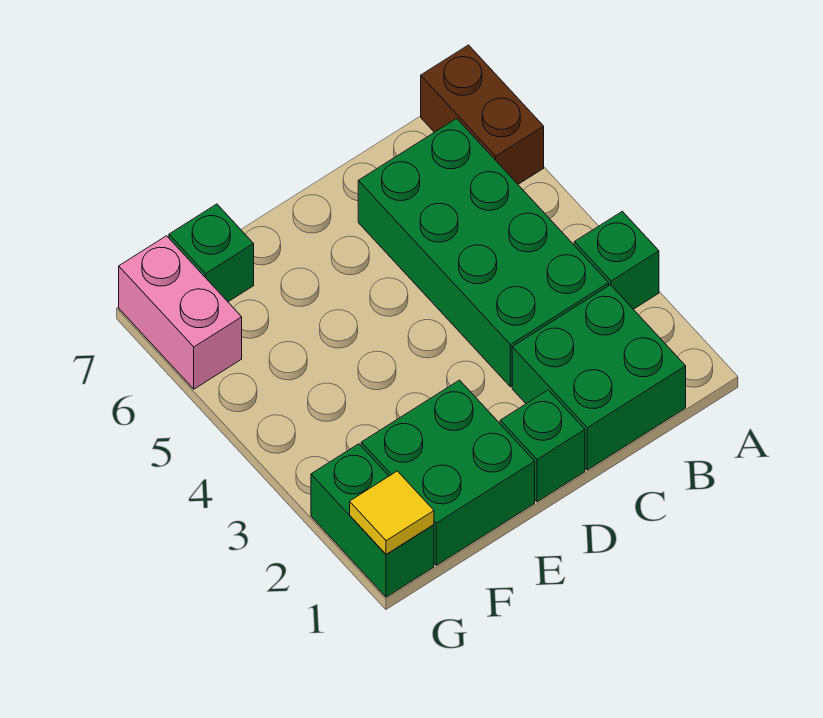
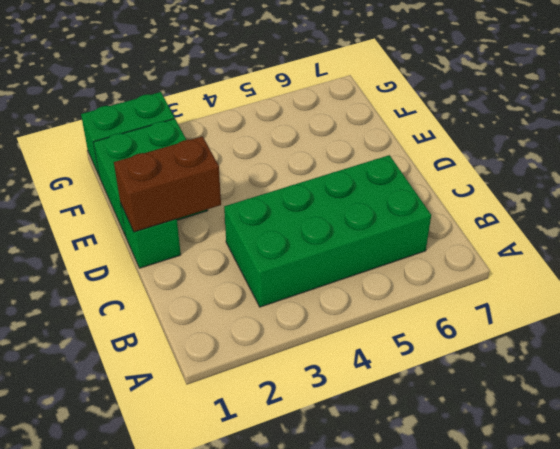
brown brick D1:D2 level 2 -> brown brick A6:A7 level 1
none -> green brick A3 level 1
none -> green brick B1:C2 level 1

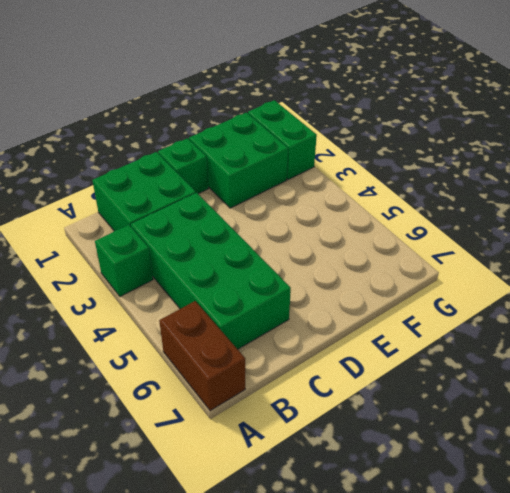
none -> green brick F7 level 1
none -> pink brick G6:G7 level 1

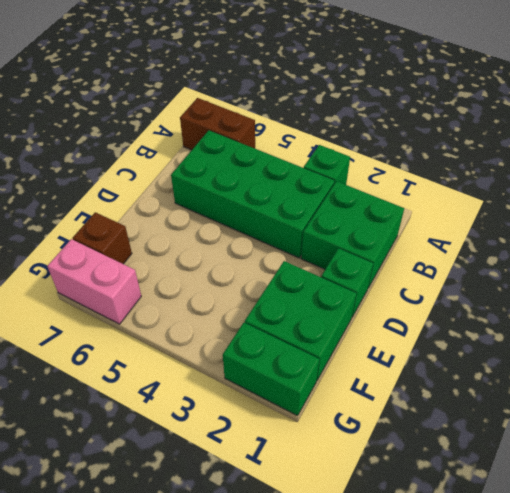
brown brick F7 level 1 -> green brick F7 level 1
none -> yellow tile G1 level 2

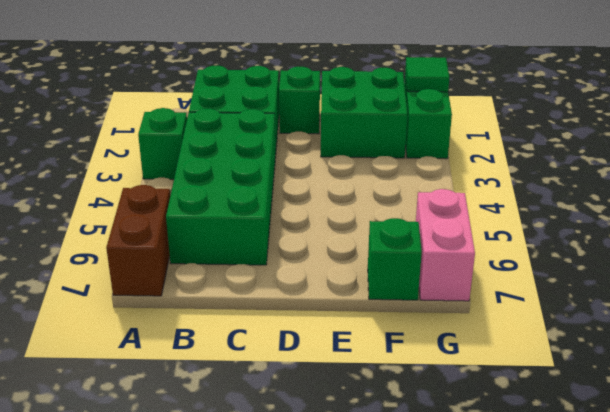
green tile G1 level 2 -> yellow tile G1 level 2

